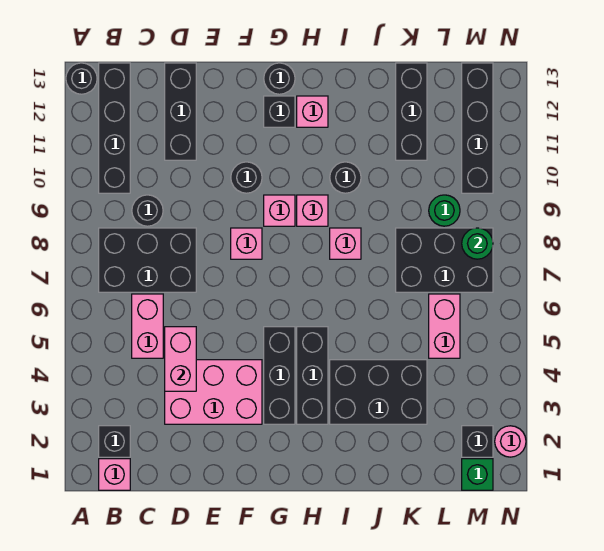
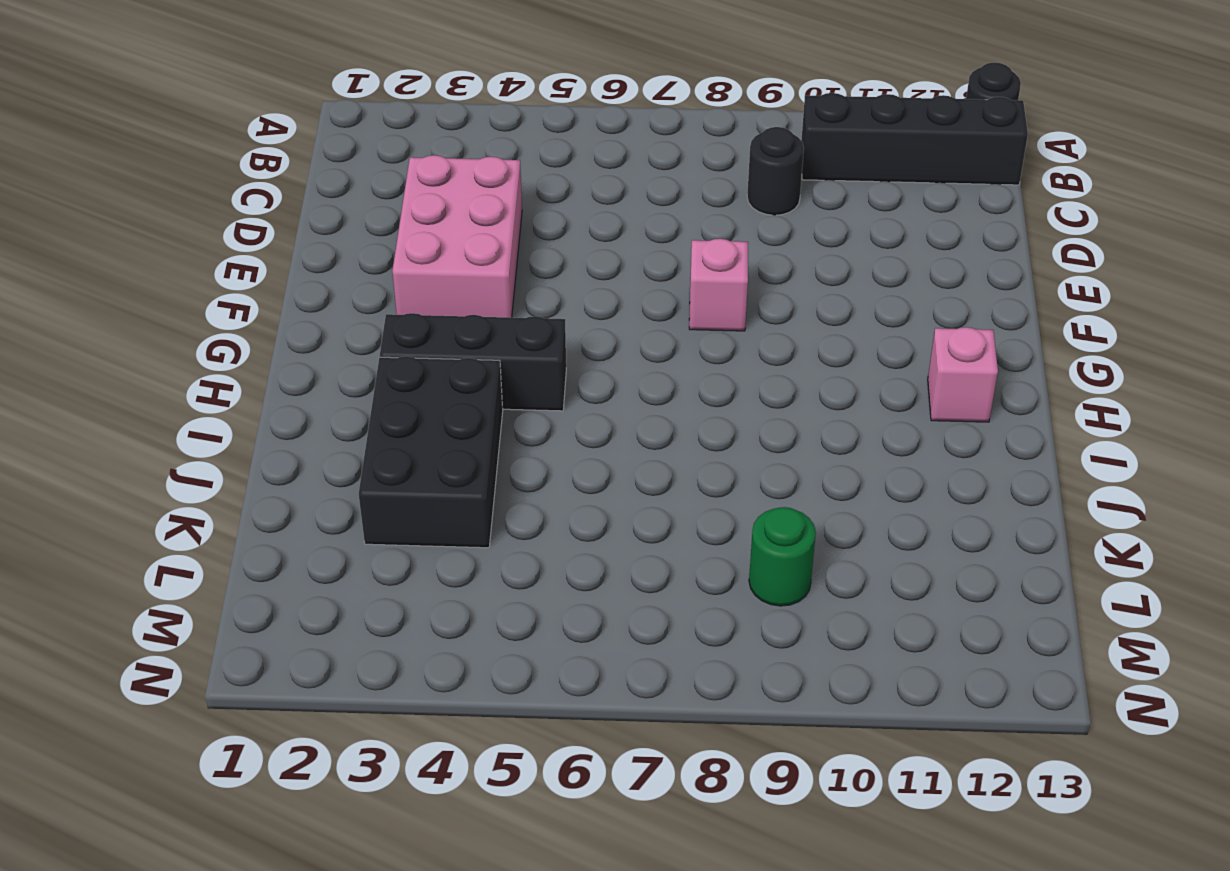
none -> pink brick B1 level 1
none -> black brick B2 level 1
none -> black brick B7:D8 level 1
none -> pink brick C5:C6 level 1

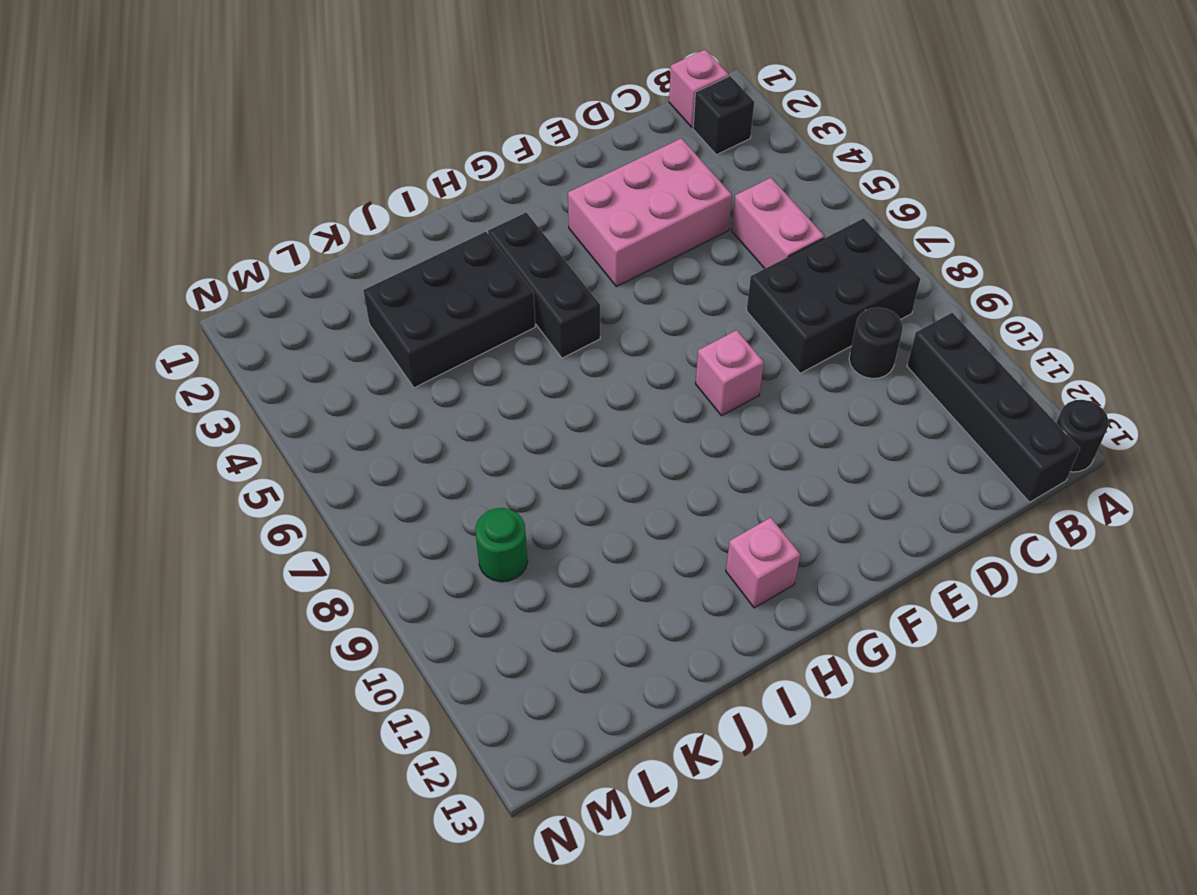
none -> black brick D11:D13 level 1
none -> black round brick F10 level 1
none -> black brick G3:G5 level 1
none -> pink brick G9 level 1

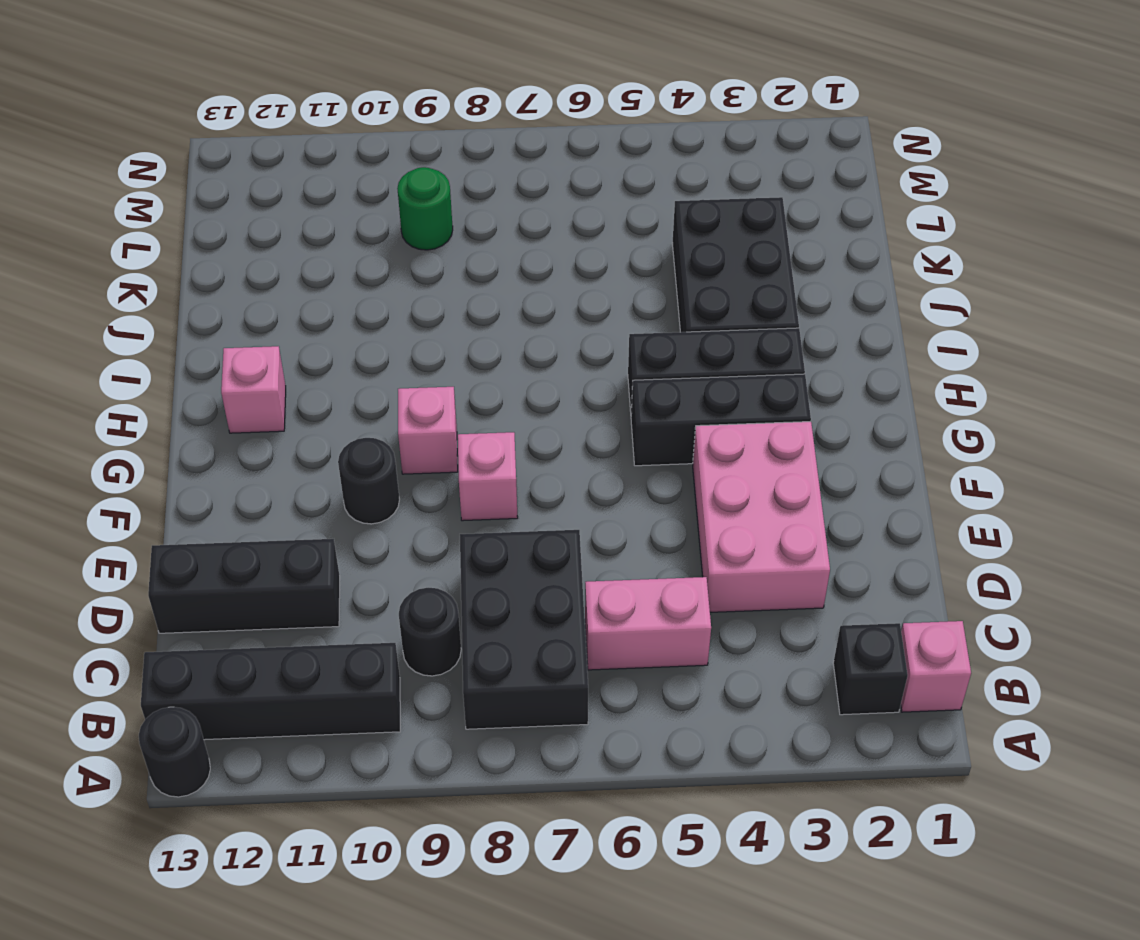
none -> black brick G12 level 1
none -> black round brick G13 level 1
none -> pink brick H9 level 1
none -> pink brick I8 level 1

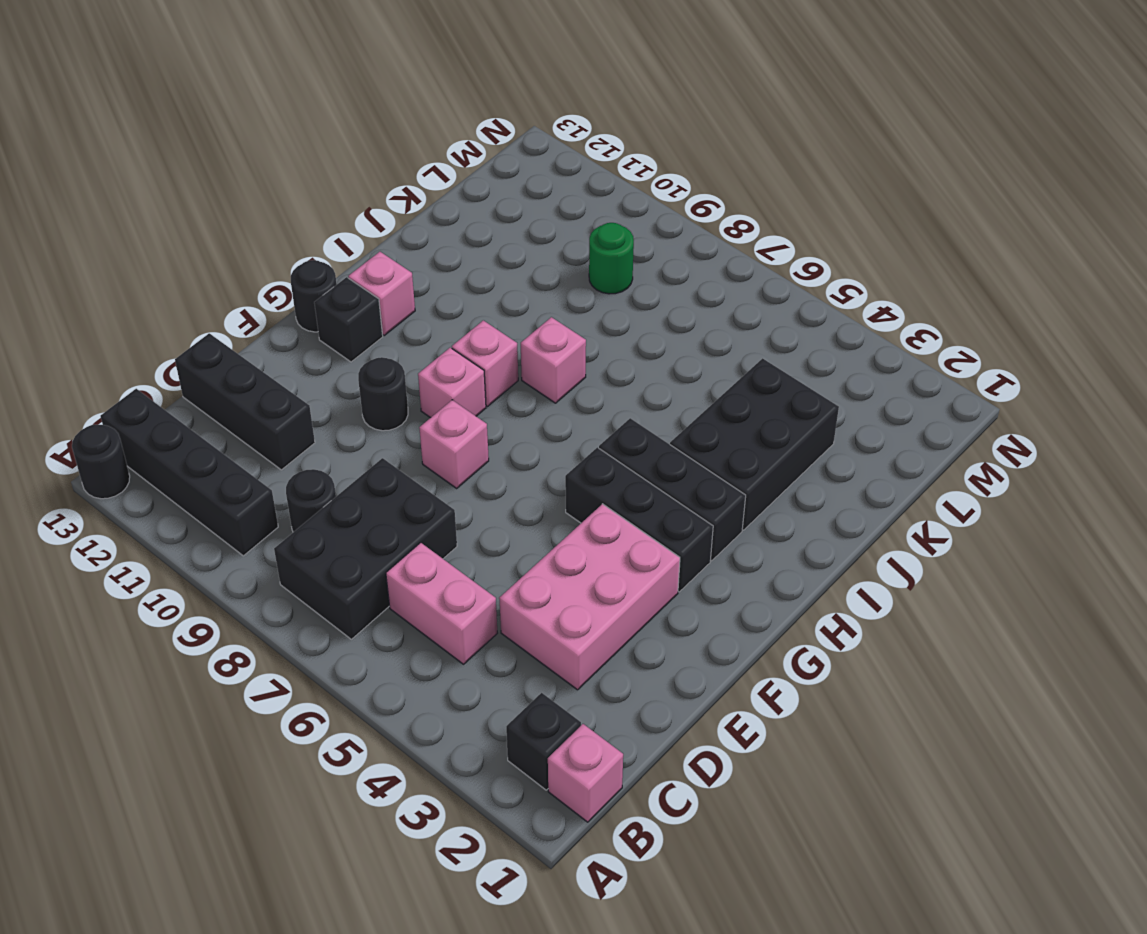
none -> black round brick I10 level 1
none -> black brick K7:M8 level 1
none -> black brick K11:K13 level 1
none -> pink brick L5:L6 level 1

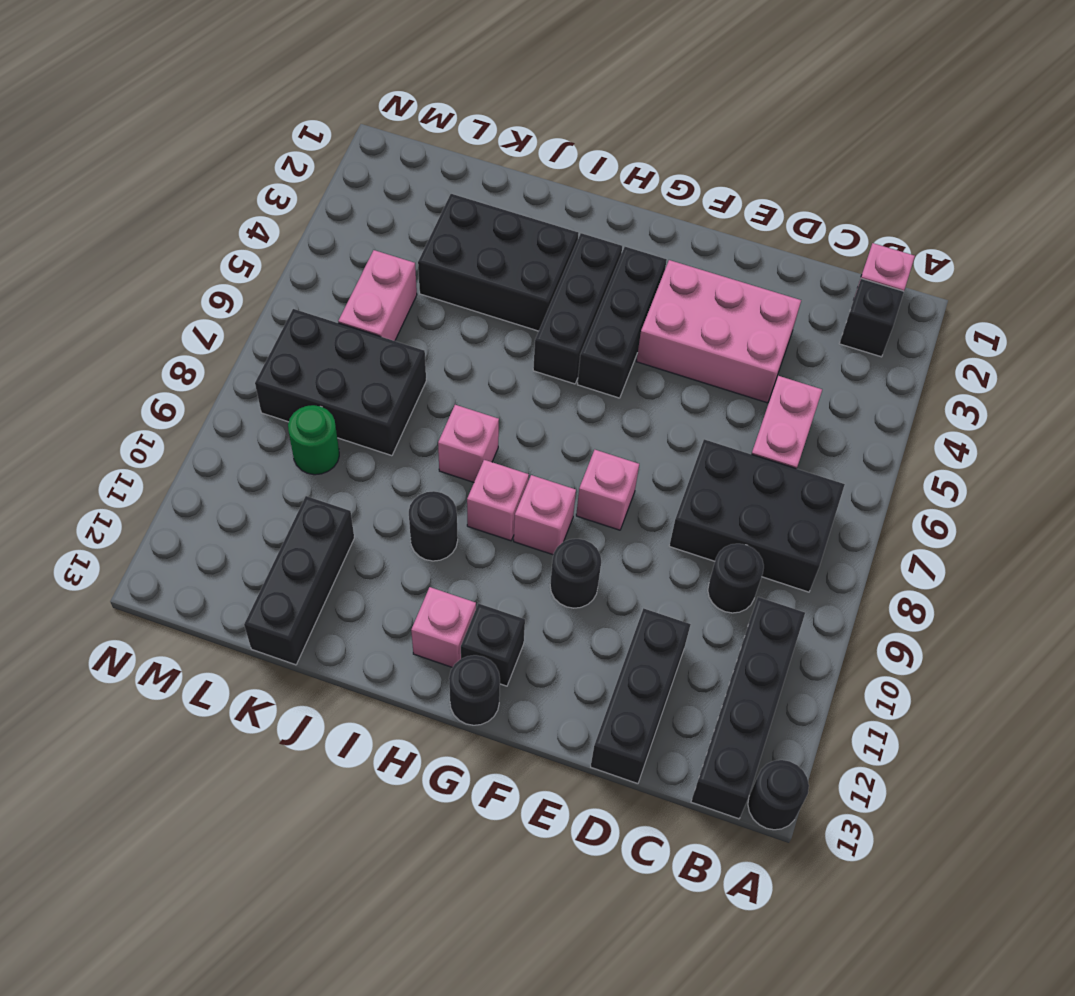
none -> green brick M1 level 1
none -> black brick M2 level 1
none -> black brick M10:M13 level 1
none -> pink round brick N2 level 1

